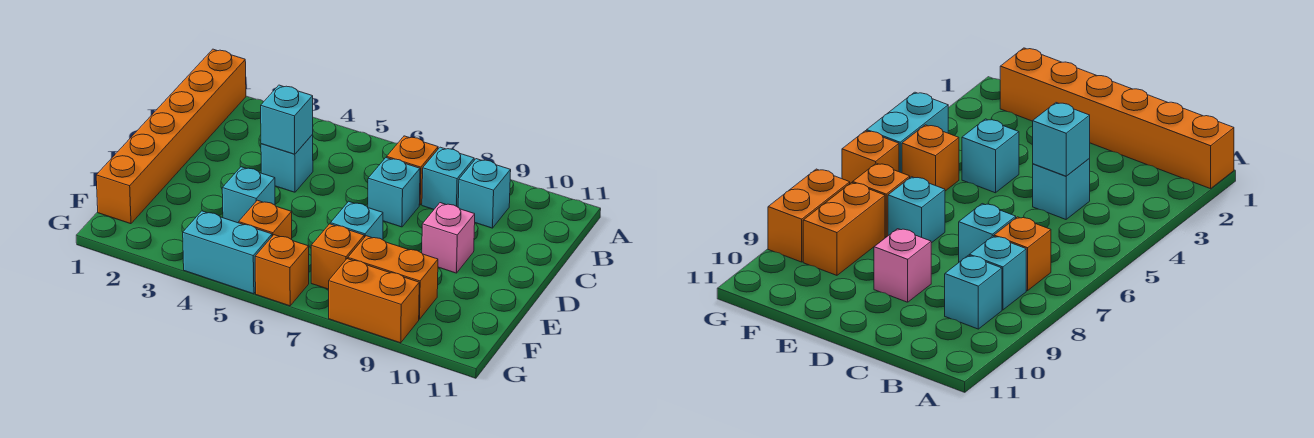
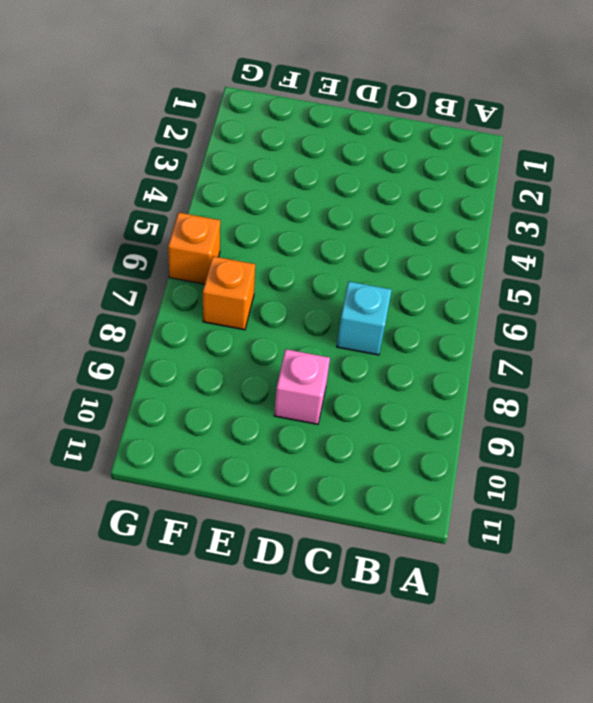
none -> orange brick A1:F1 level 1
none -> orange brick B7 level 1
none -> cyan brick B8 level 1

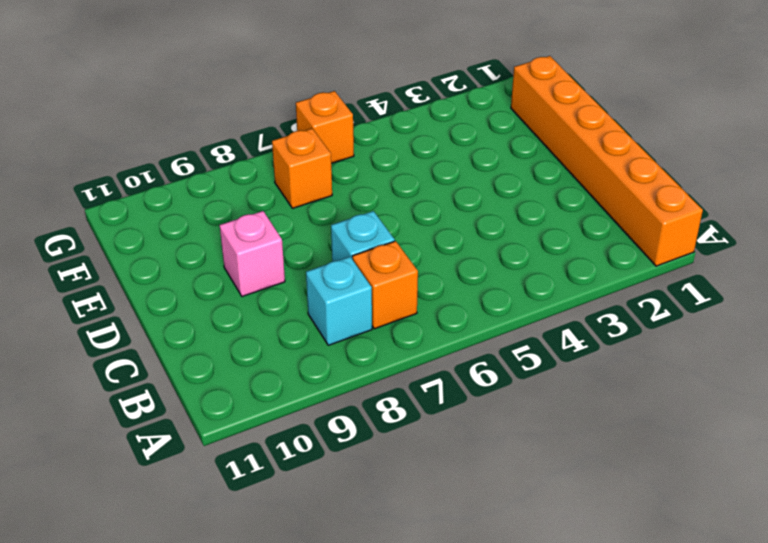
none -> cyan brick B9 level 1
none -> cyan brick C4 level 1
none -> cyan brick E4 level 1

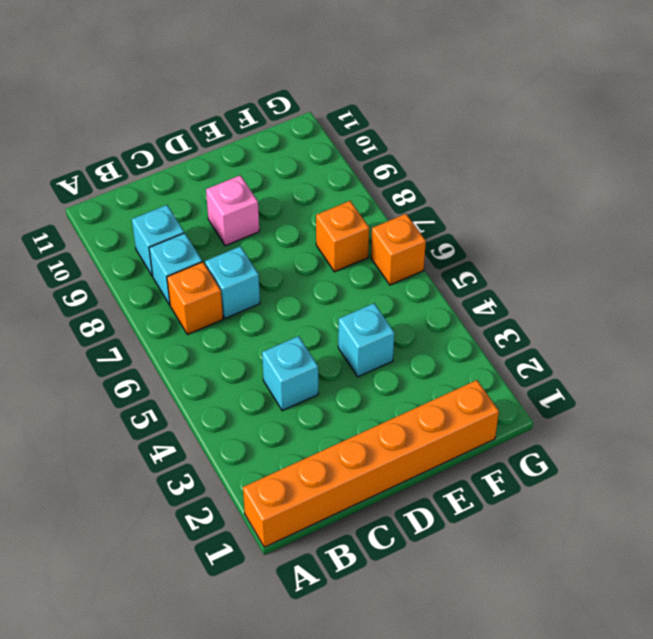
none -> cyan brick E7 level 1
none -> orange brick F5 level 1
none -> orange brick F8:F9 level 1

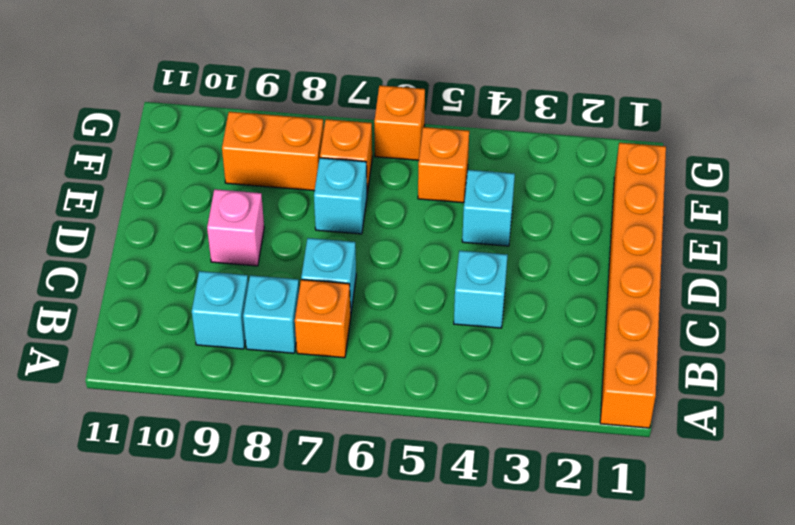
none -> cyan brick G4:G5 level 1
none -> orange brick G8:G9 level 1
none -> cyan brick C4 level 2

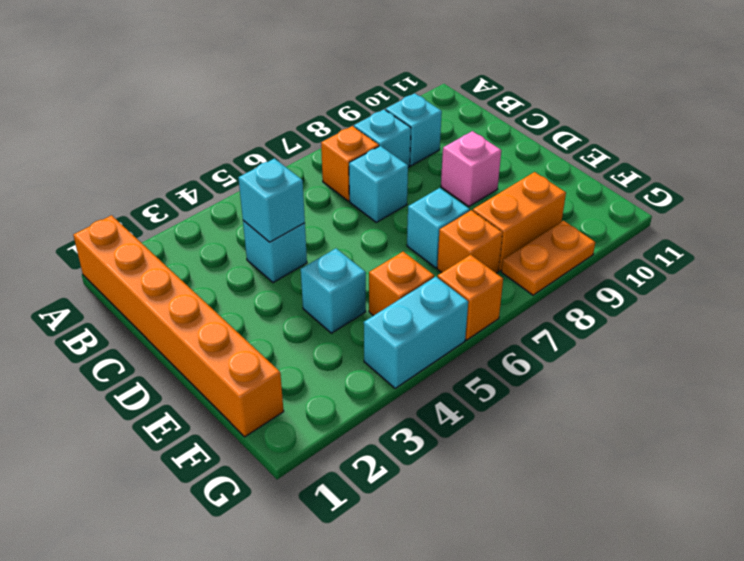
orange plate G8:G9 level 1 -> orange brick G8:G9 level 1

